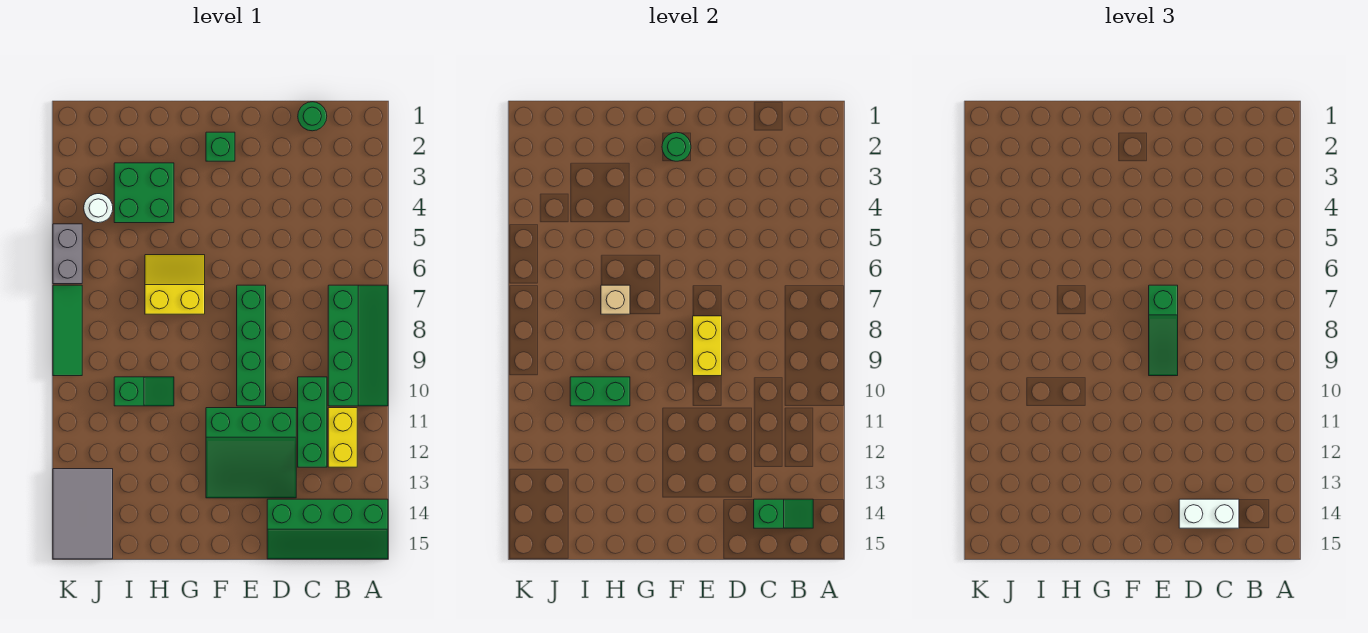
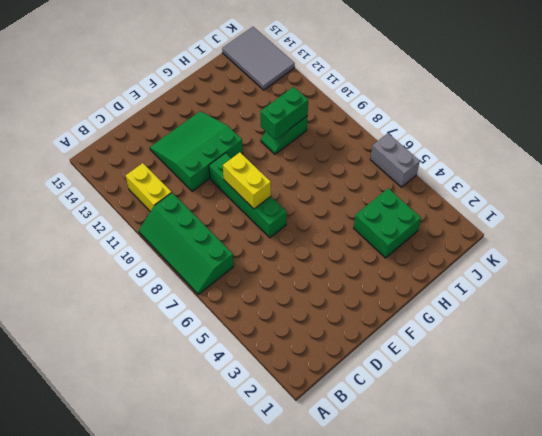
none -> green slope A14:D15 level 1 top 14
none -> green round brick C1 level 1
none -> green brick C10:C12 level 1

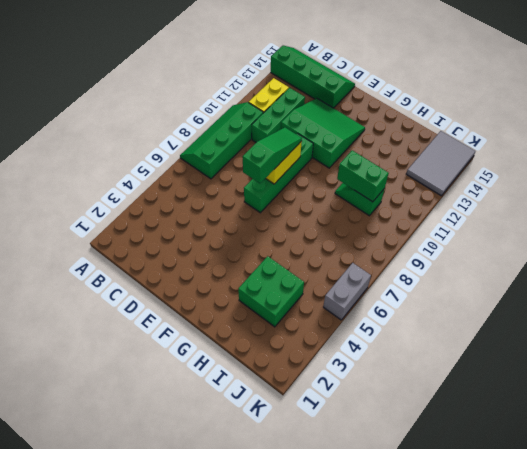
none -> green round brick C1 level 1
none -> green brick F2 level 1
none -> yellow slope G6:H7 level 1 top 7

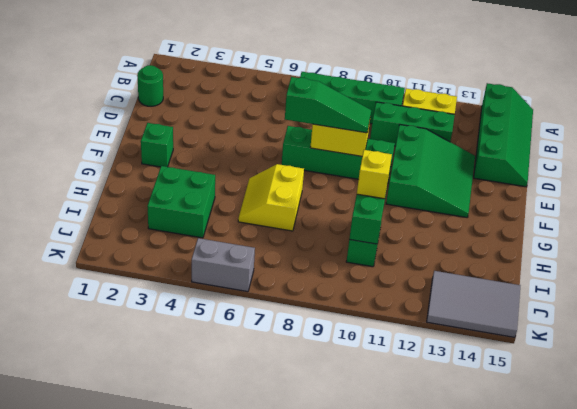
yellow brick H10 level 3 -> none
none -> white round brick J4 level 1
none -> green tile K7:K9 level 1
none -> green slope B14:C14 level 2 top C

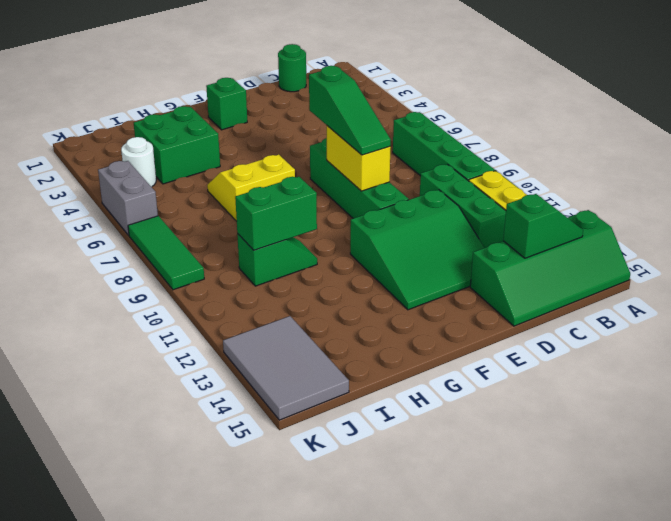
none -> green round brick F2 level 2
none -> tan brick H7 level 2
none -> white brick C14:D14 level 3

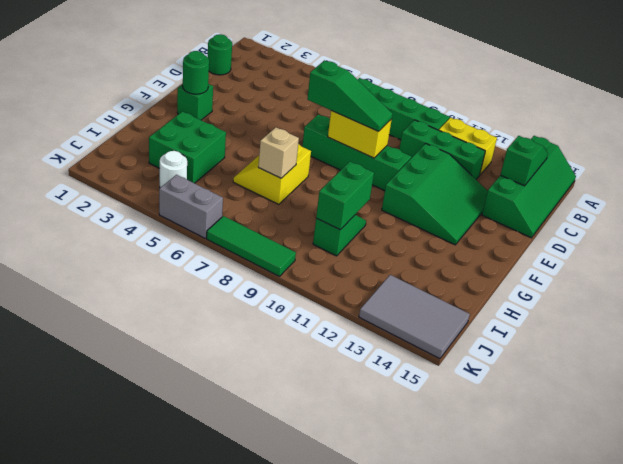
none -> white brick C14:D14 level 3

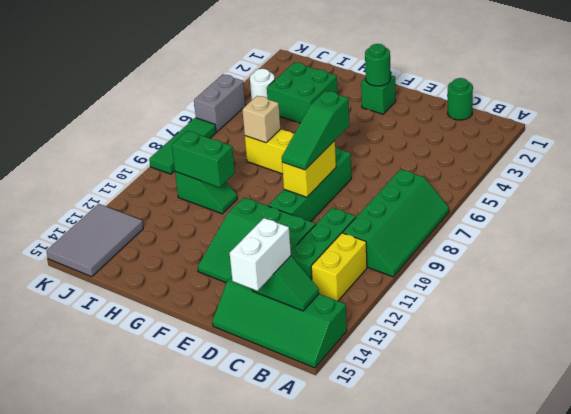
white brick C14:C15 level 3 -> white brick C14:D14 level 3

